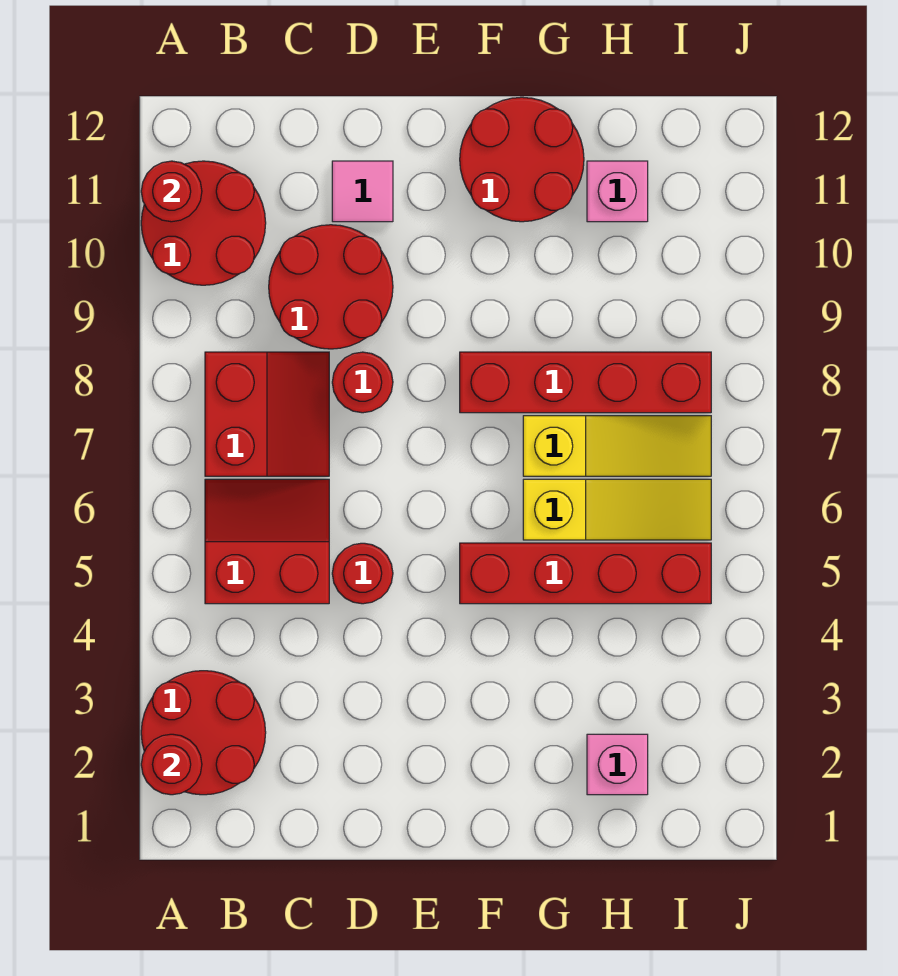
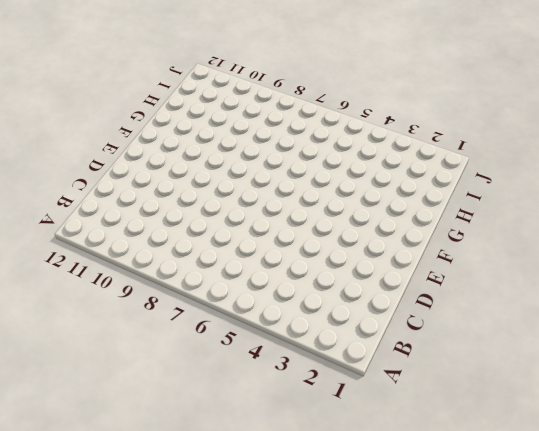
none -> red round brick A2:B3 level 1
none -> red round brick A10:B11 level 1
none -> red slope B5:C6 level 1 top 5

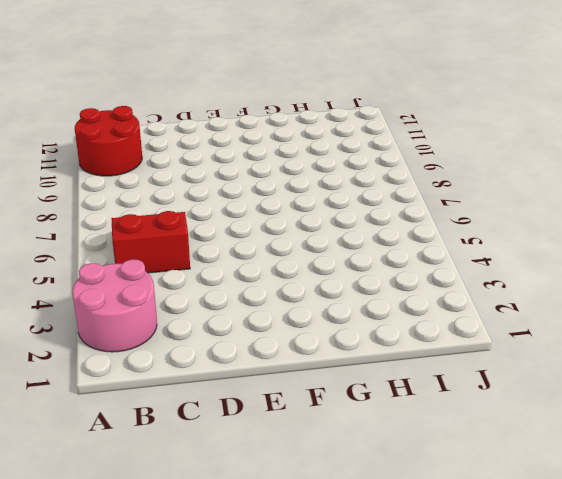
pink round brick A2:B3 level 1 -> red round brick A2:B3 level 1
none -> red slope B7:C8 level 1 top B
none -> red round brick C9:D10 level 1
none -> red round brick D5 level 1

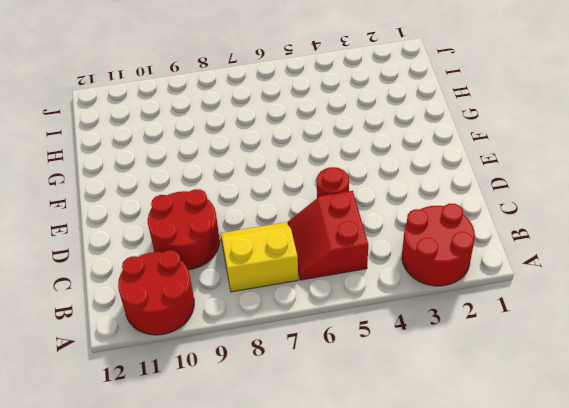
yellow slope B7:C8 level 1 top B -> red slope B7:C8 level 1 top B
none -> red round brick D8 level 1
none -> pink tile D11 level 1
none -> red brick F5:I5 level 1

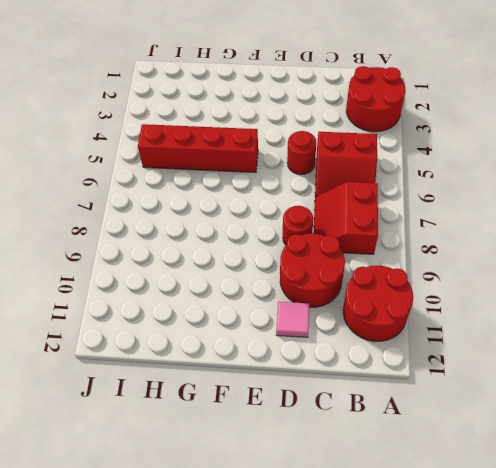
none -> red brick F8:I8 level 1
none -> red round brick F11:G12 level 1
none -> yellow slope G6:I6 level 1 top G

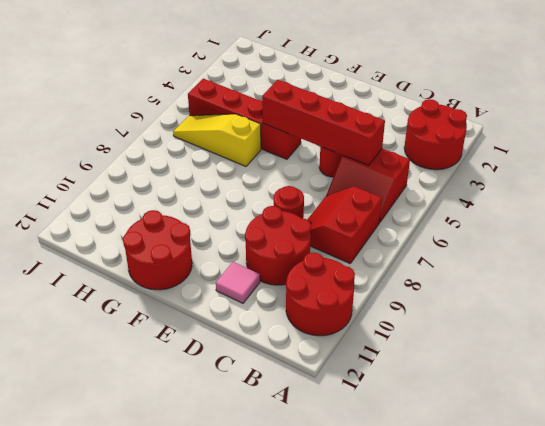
red brick C5:F5 level 2 -> red brick F8:I8 level 1
none -> yellow slope G7:I7 level 1 top G
none -> pink brick H2 level 1
none -> pink brick H11 level 1

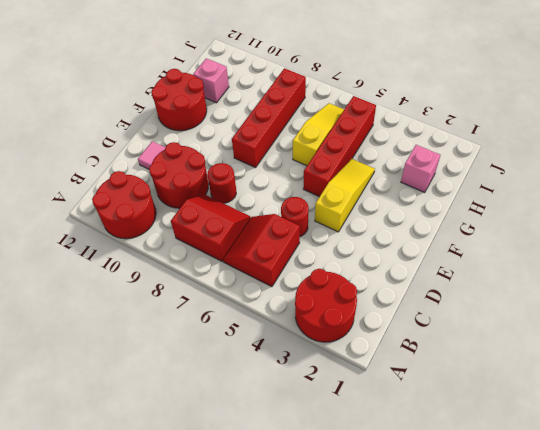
yellow slope E4:G4 level 1 top E -> yellow slope G7:I7 level 1 top G
none -> red round brick A2 level 2
none -> red round brick A11 level 2

